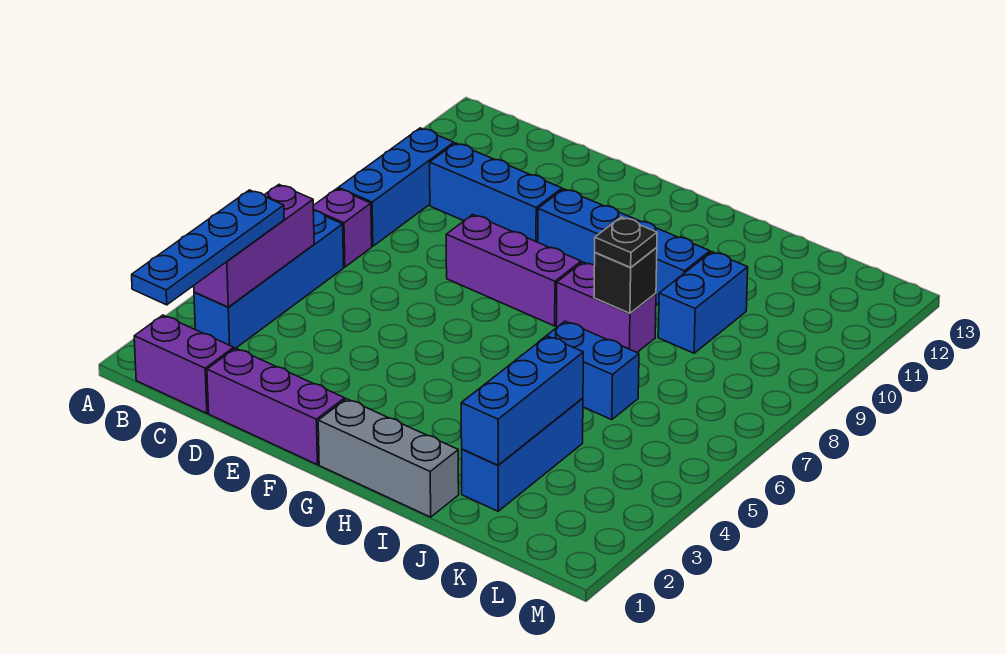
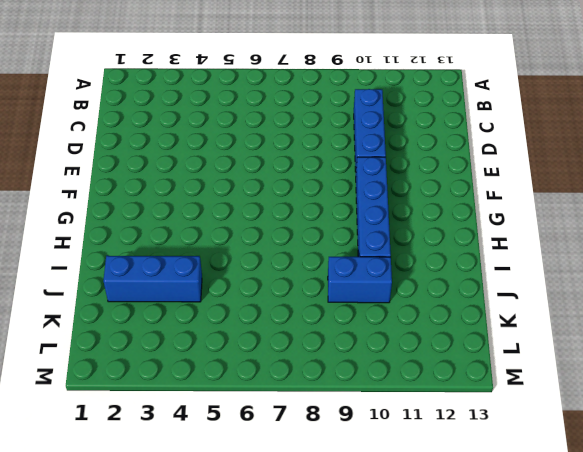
none -> purple brick B1:C1 level 1
none -> blue brick B3:B6 level 1
none -> purple brick B7 level 1

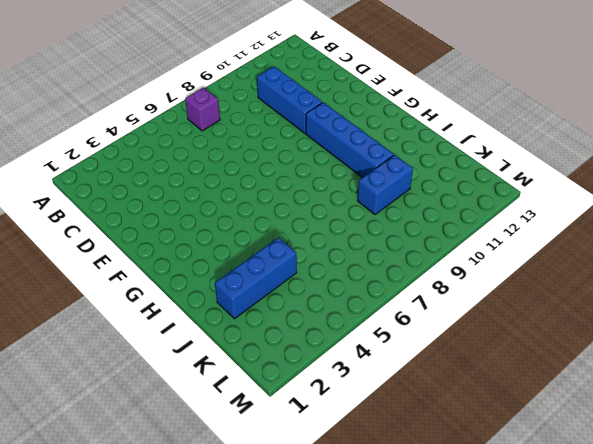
none -> purple brick B1:C1 level 1
none -> blue brick B3:B6 level 1
none -> blue brick B8:B10 level 1

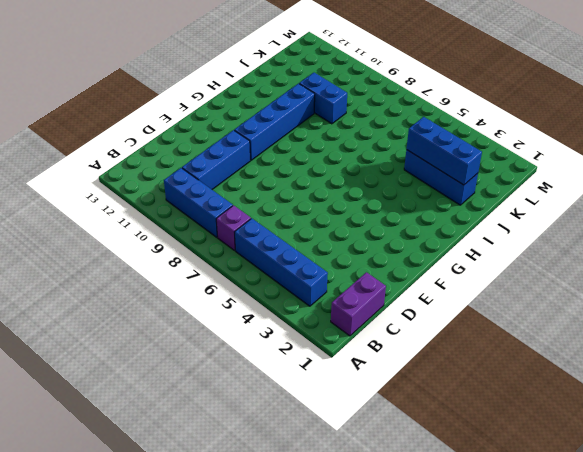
none -> purple brick D1:F1 level 1
none -> purple brick E8:G8 level 1
none -> grey brick G1:I1 level 1

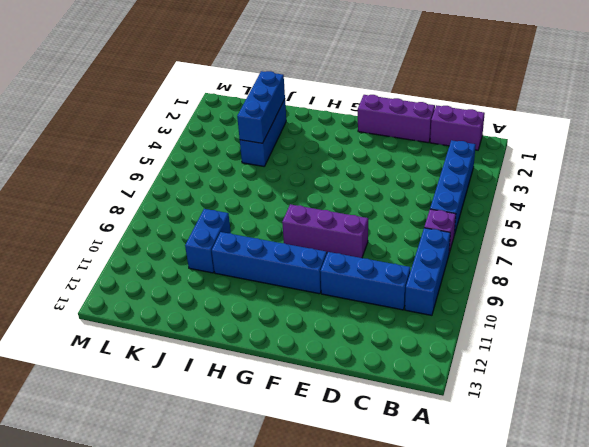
none -> grey brick G1:I1 level 1
none -> purple brick H8:I8 level 1
none -> blue brick I6:J6 level 1

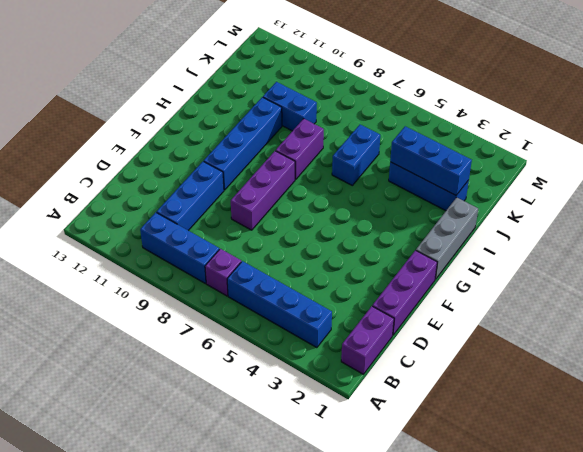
none -> purple brick B3:B5 level 2
none -> black brick I8 level 2
none -> blue plate B1:B4 level 3

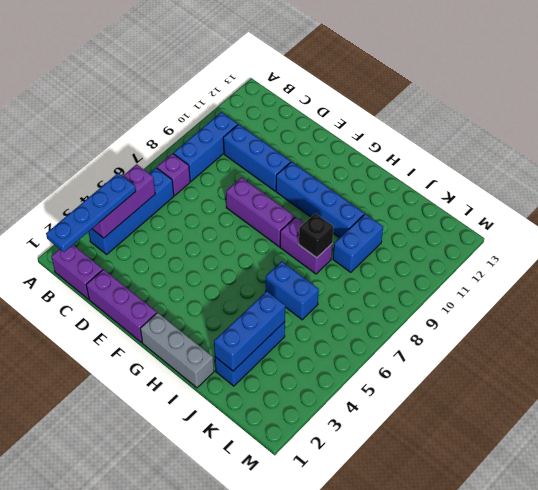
none -> black plate I8 level 3

